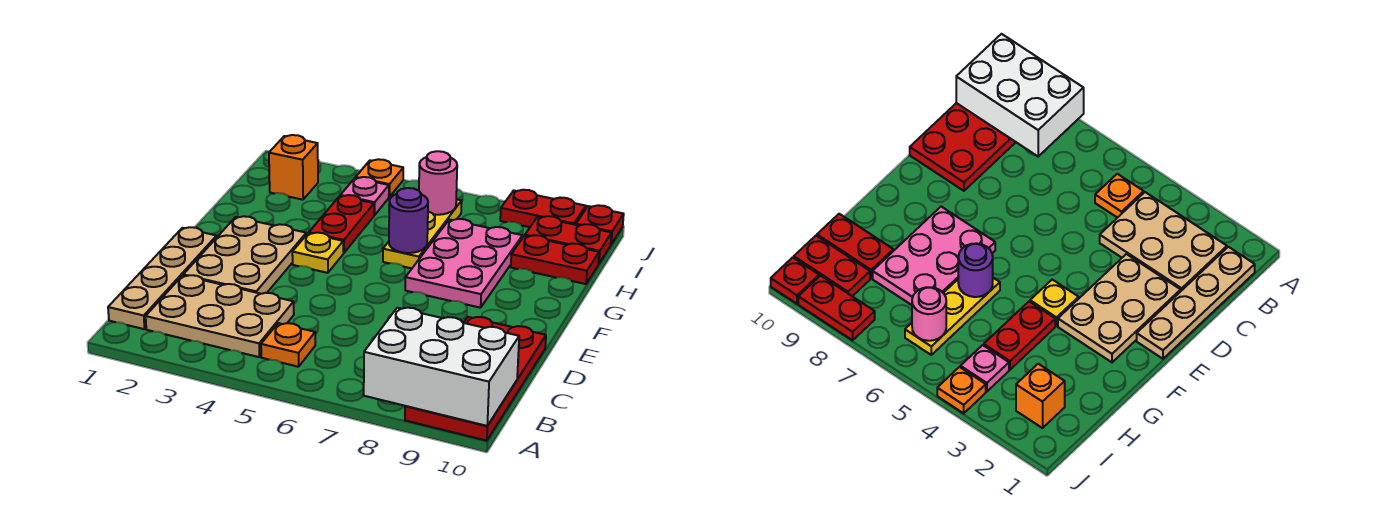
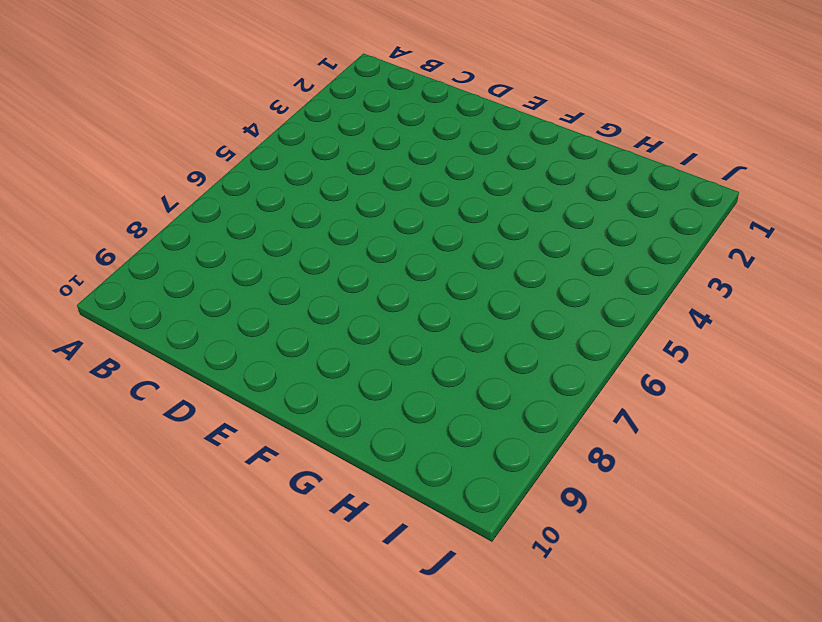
none -> red plate A9:D10 level 1
none -> tan plate B1:E1 level 1
none -> tan plate B2:C4 level 1

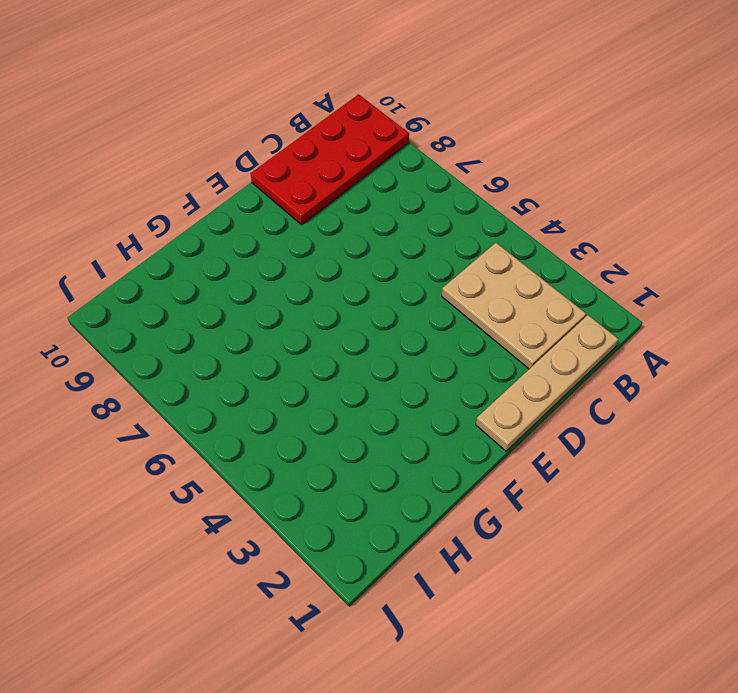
none -> orange plate B5 level 1
none -> tan plate D2:F3 level 1
none -> yellow plate F4 level 1

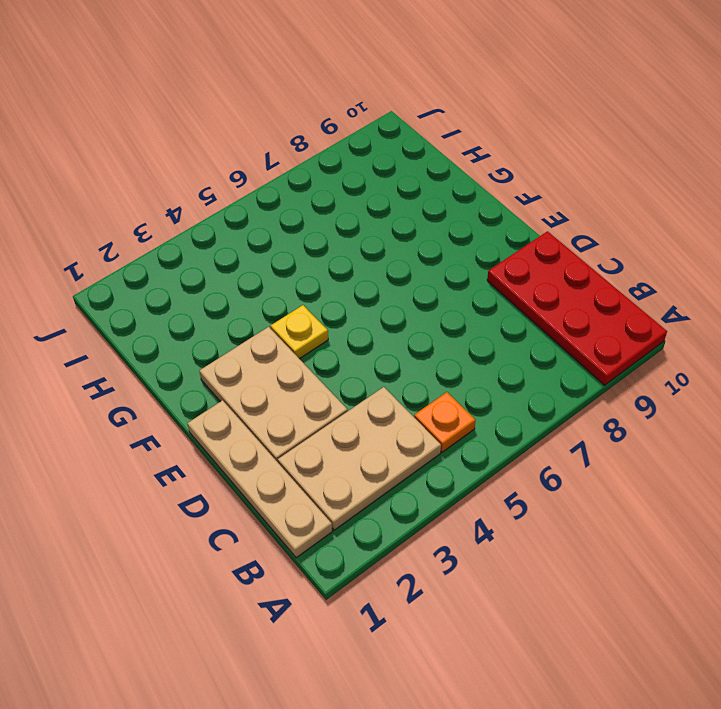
none -> pink plate F7:H8 level 1
none -> red plate G4:H4 level 1
none -> yellow plate G6:I6 level 1

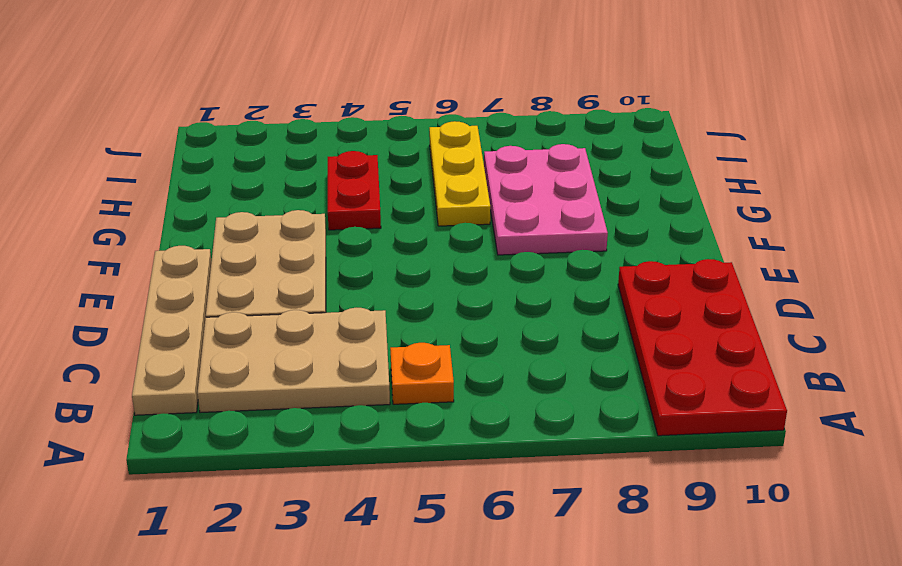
none -> yellow plate F4 level 1
none -> red plate H9:H10 level 1
none -> orange brick I2 level 1

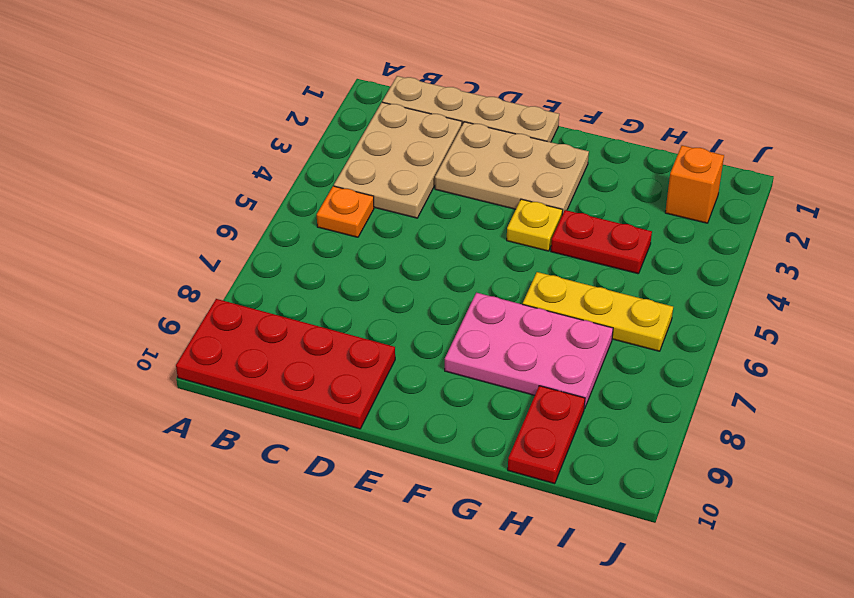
none -> pink plate I4 level 1
none -> red plate I9:I10 level 1
none -> orange plate J4 level 1

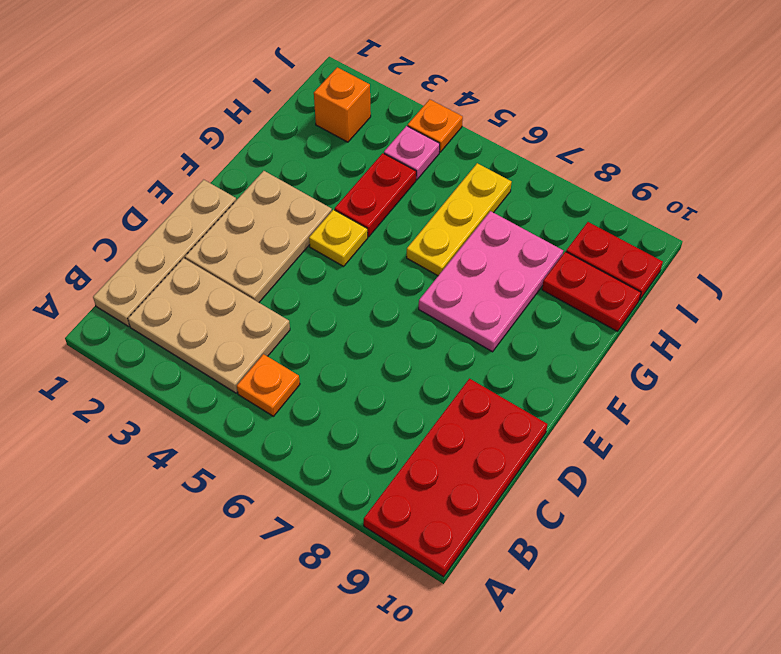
none -> red plate J8:J9 level 1
none -> red plate J10 level 1
none -> white brick A8:B10 level 2

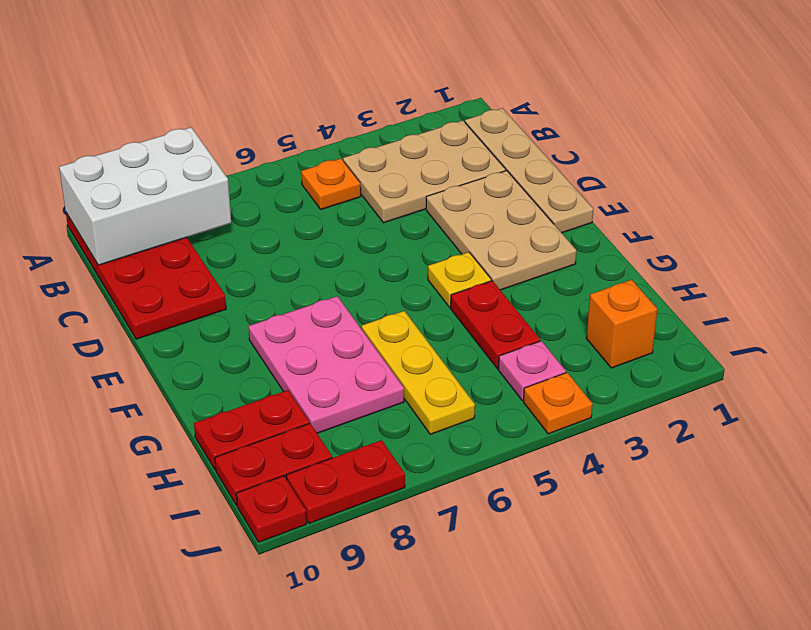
none -> purple round brick G6 level 2
none -> pink round brick I6 level 2

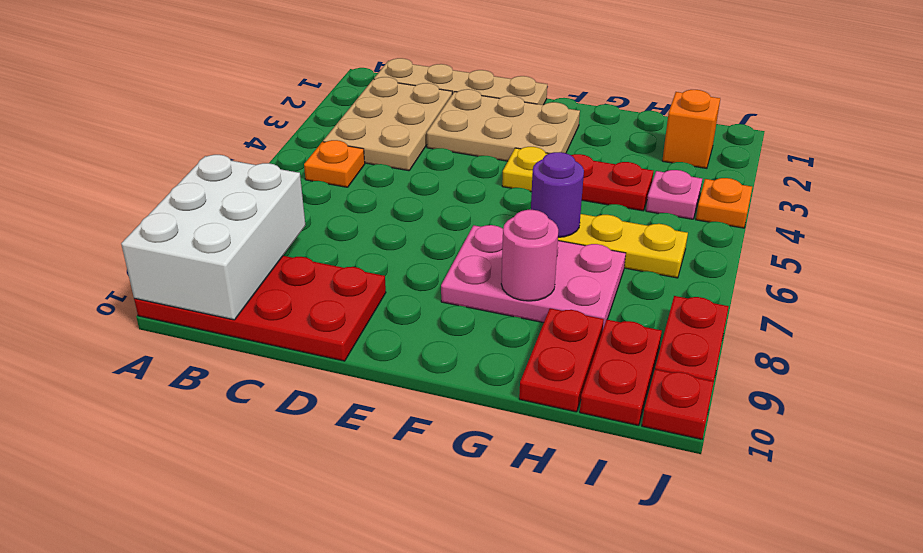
pink round brick G8 level 2 -> pink round brick I6 level 2

